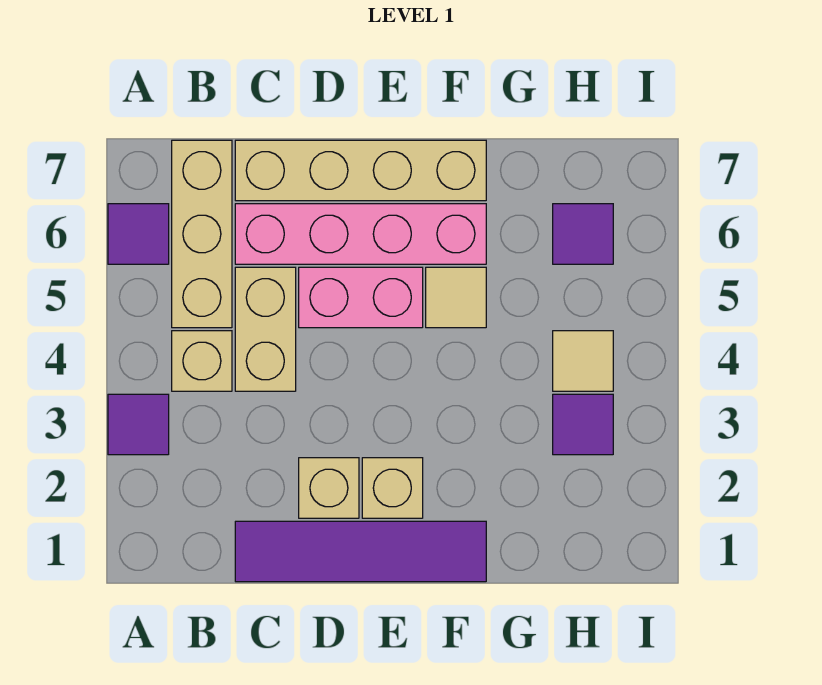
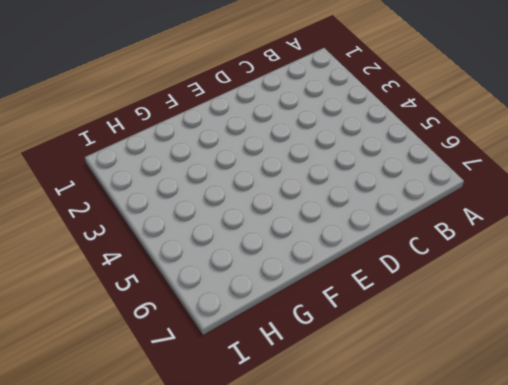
none -> purple tile A3 level 1
none -> purple tile A6 level 1
none -> tan brick B4 level 1

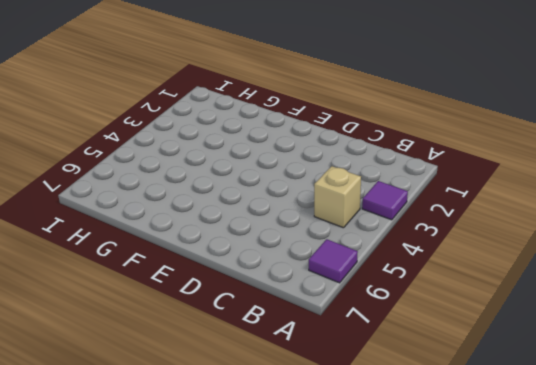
none -> tan brick B5:B7 level 1
none -> purple tile C1:F1 level 1
none -> tan brick C4:C5 level 1

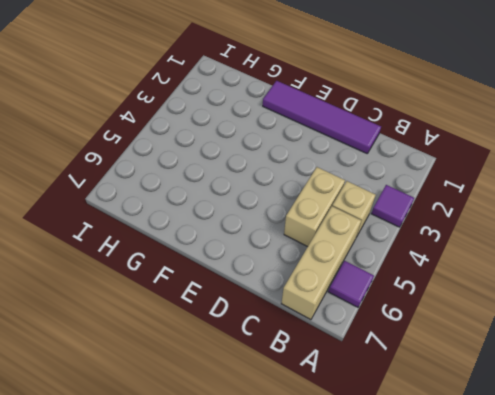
none -> pink brick C6:F6 level 1
none -> tan brick C7:F7 level 1
none -> tan brick D2 level 1

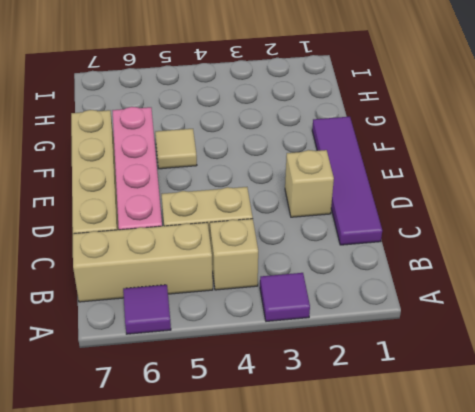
none -> pink brick D5:E5 level 1
none -> tan brick E2 level 1
none -> purple tile H3 level 1

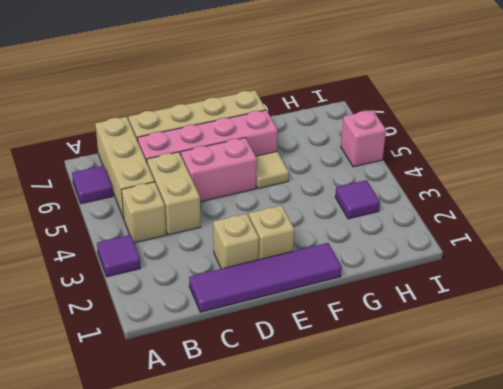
pink brick I5 level 1 -> none
none -> tan tile H4 level 1
none -> purple tile H6 level 1

